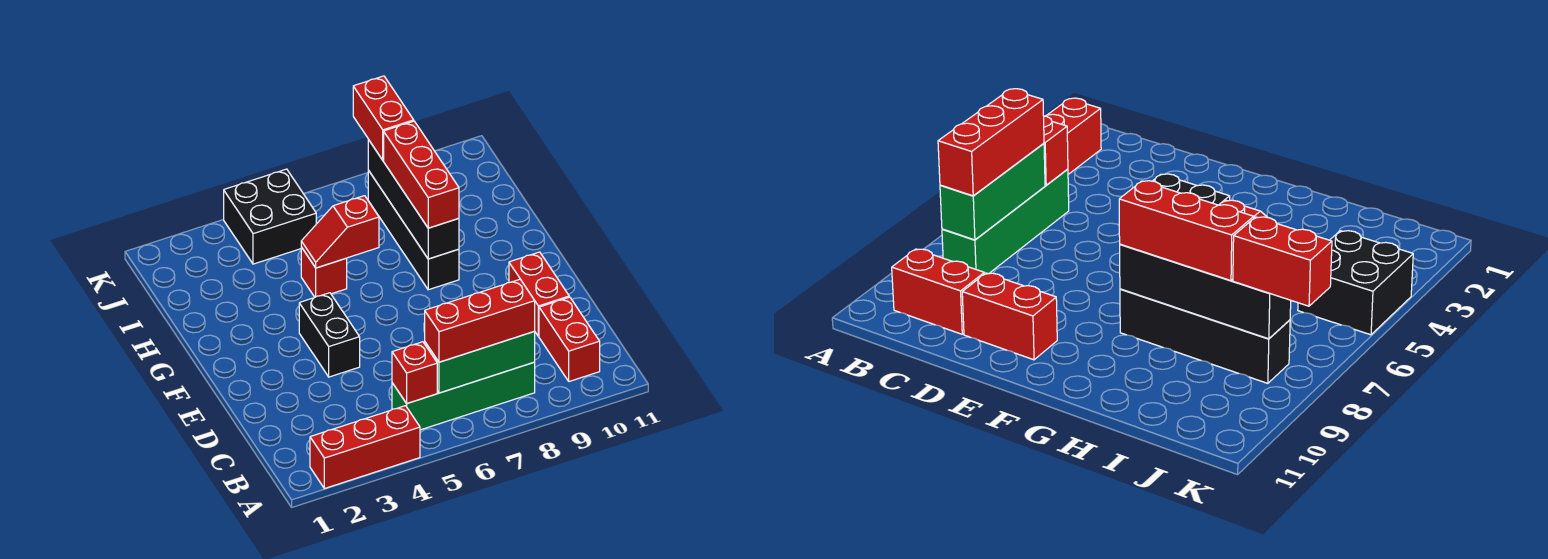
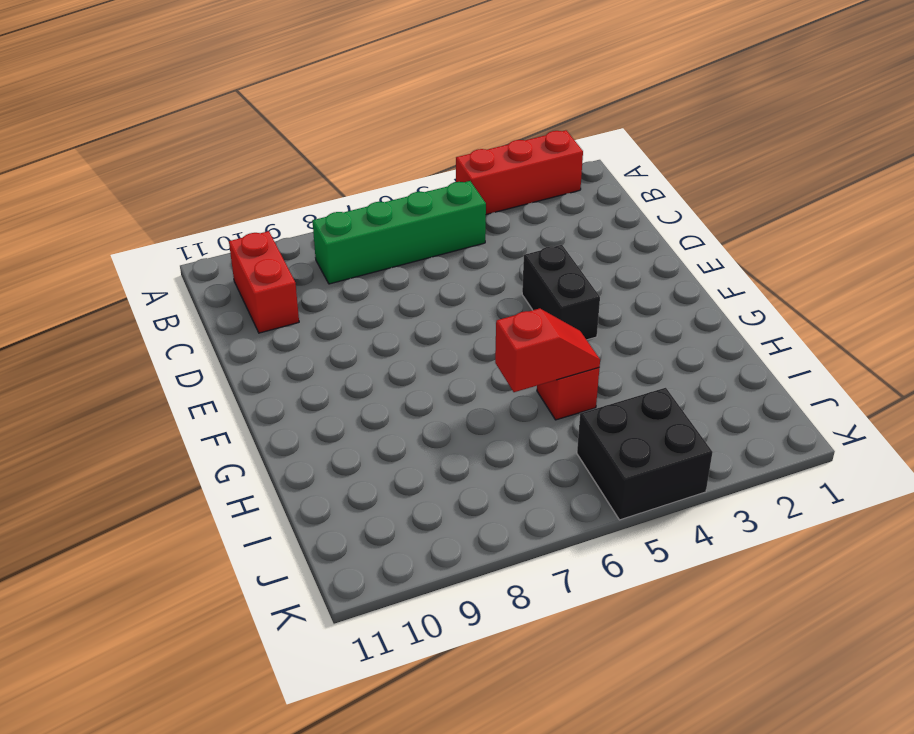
none -> red brick D10:E10 level 1
none -> black brick G8:J8 level 1
none -> red brick B5 level 2

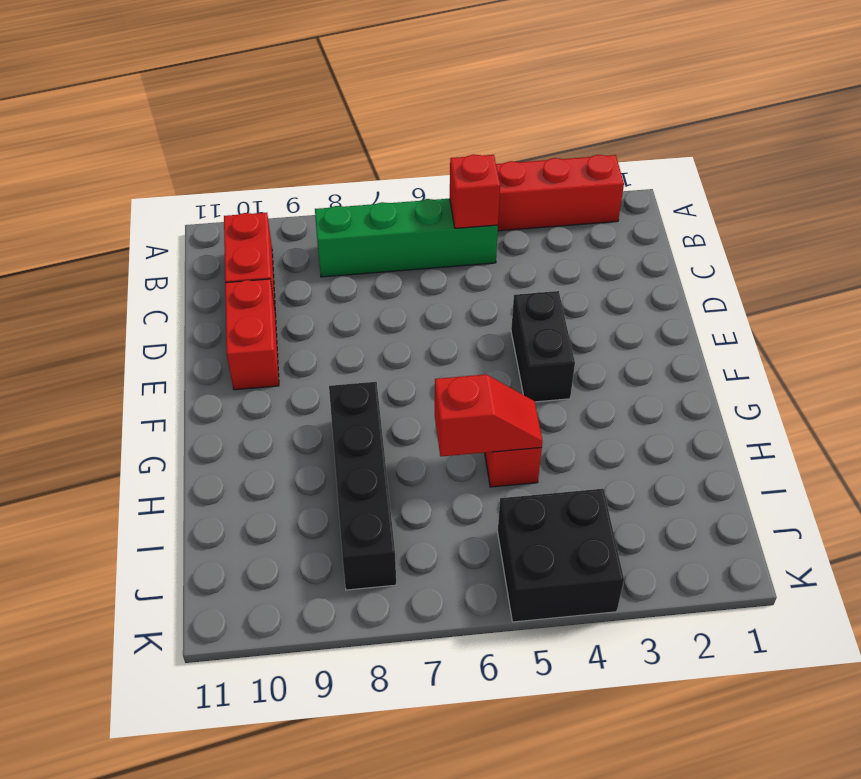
none -> green brick B6:B8 level 2
none -> black brick G8:J8 level 2
none -> red brick B6:B8 level 3

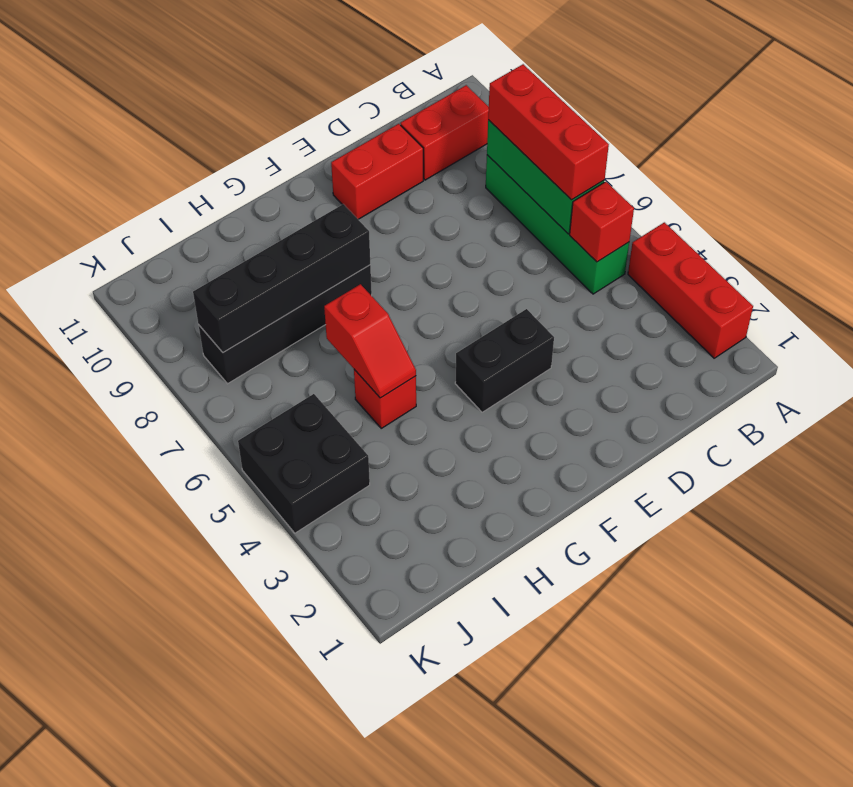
none -> red brick G8:I8 level 3
none -> red brick J8:K8 level 3

